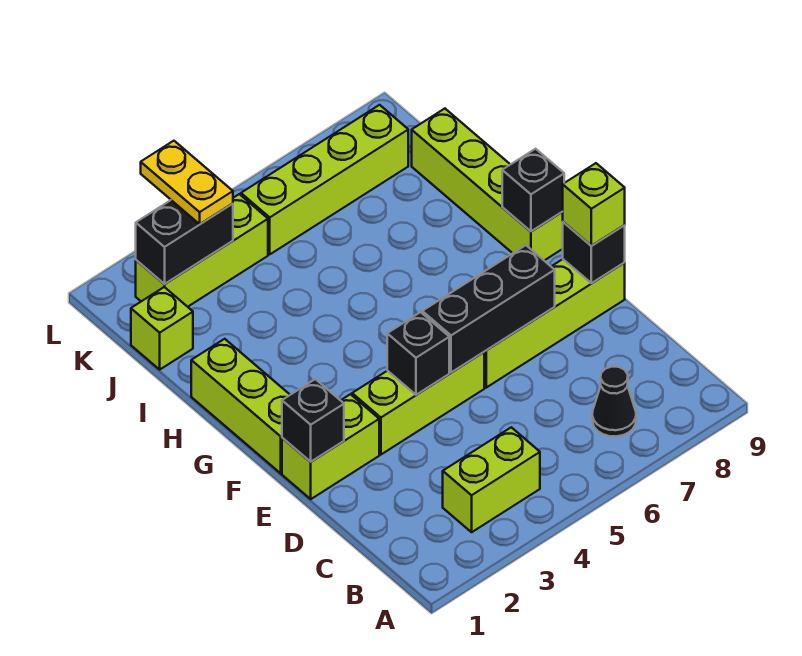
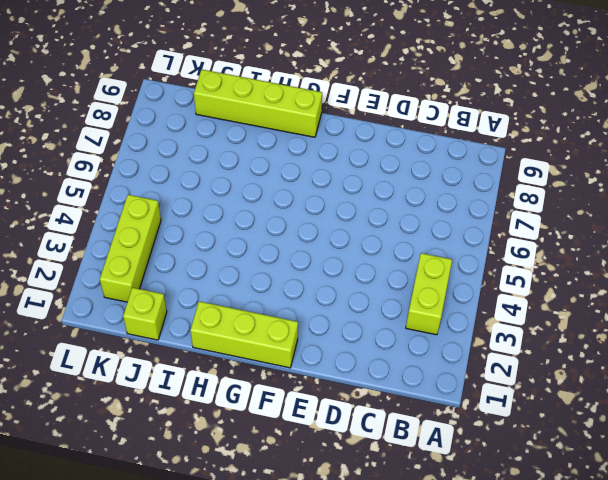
none -> black cone B7 level 1
none -> lime brick E1:E2 level 1
none -> lime brick E3:E5 level 1

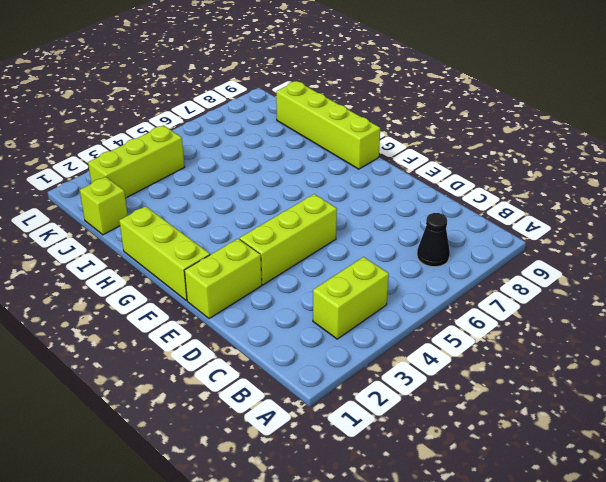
none -> lime brick E6:E9 level 1
none -> lime brick K5:K8 level 1
none -> black brick E1 level 2

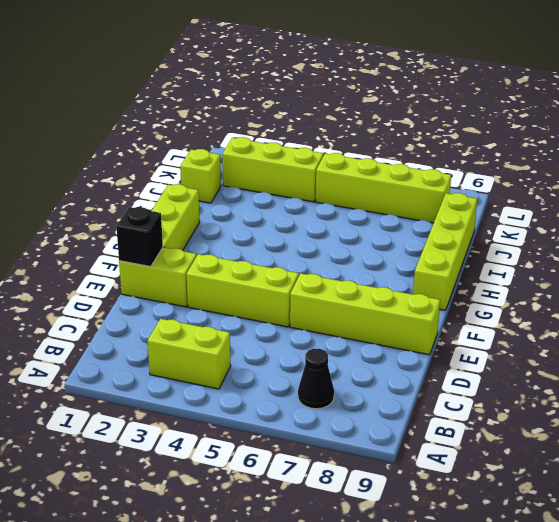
none -> black brick E4 level 2
none -> black brick E5:E7 level 2
none -> black brick E9 level 2

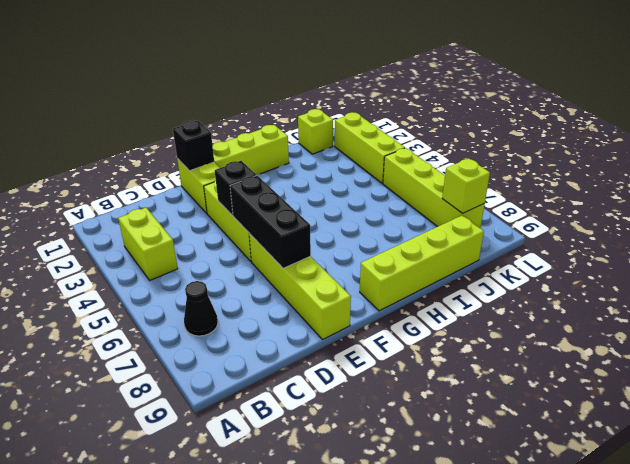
lime brick K8 level 2 -> lime brick E9 level 3
none -> black brick E9 level 2
none -> black brick G9 level 2
none -> black brick K2:K3 level 2

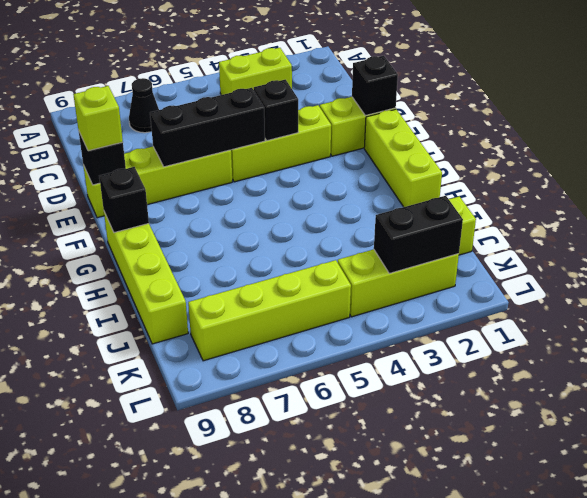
none -> yellow plate K3:L3 level 3

